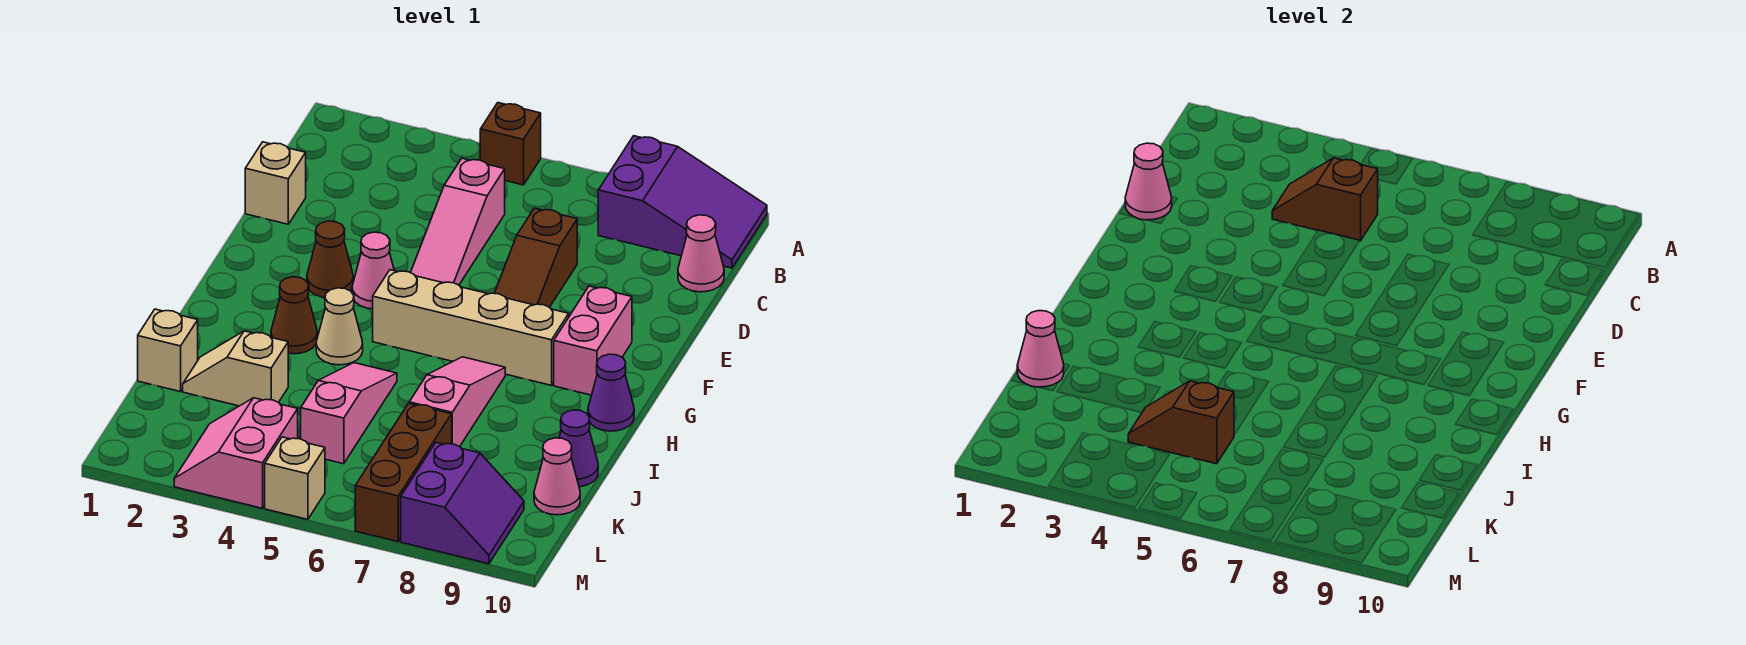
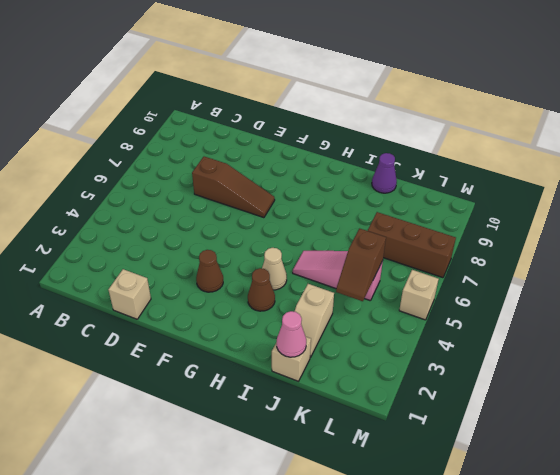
none -> brown brick A5 level 1
none -> purple slope A8:B10 level 1 top 8
none -> pink slope C5:E5 level 1 top C

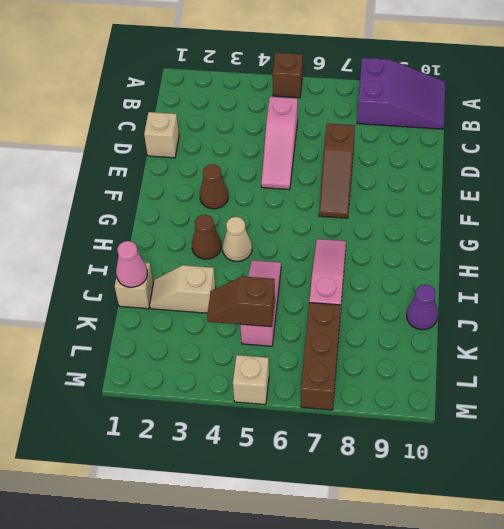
none -> pink cone C10 level 1
none -> pink cone F4 level 1
none -> pink brick F9:G9 level 1

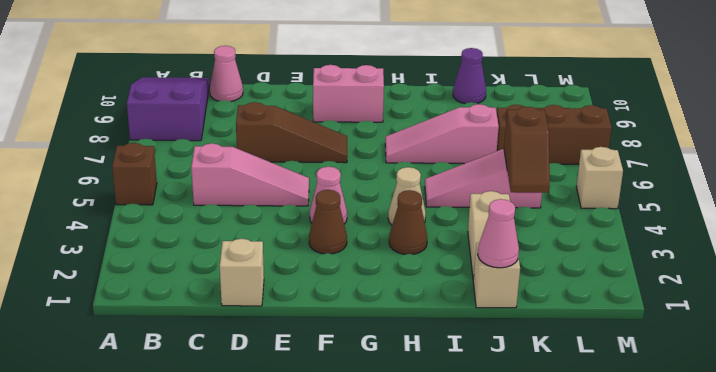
none -> tan brick G5:G8 level 1
none -> purple cone H10 level 1
none -> pink cone K10 level 1

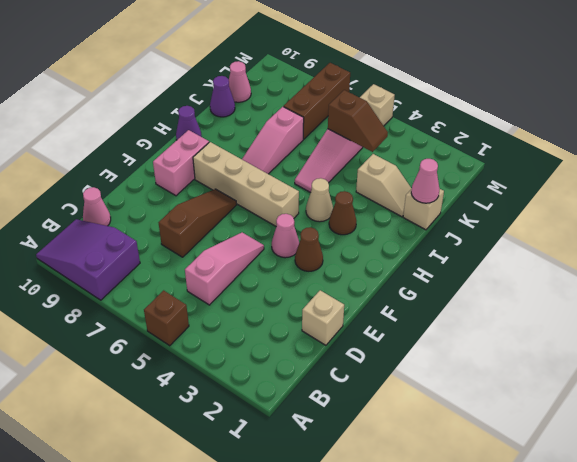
none -> pink slope L3:M4 level 1 top 4
none -> purple slope L8:M9 level 1 top 8
none -> brown slope C4:C5 level 2 top 5

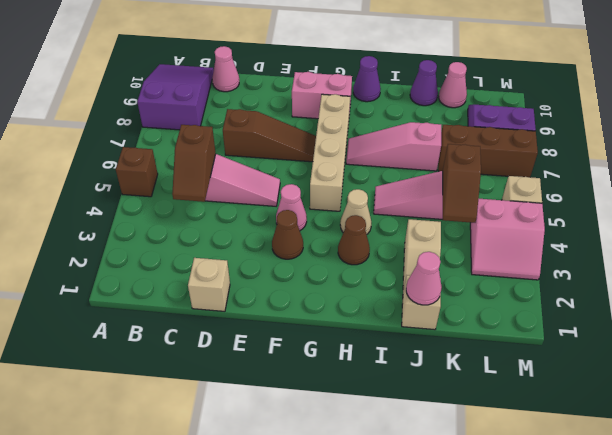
none -> pink cone D1 level 2

